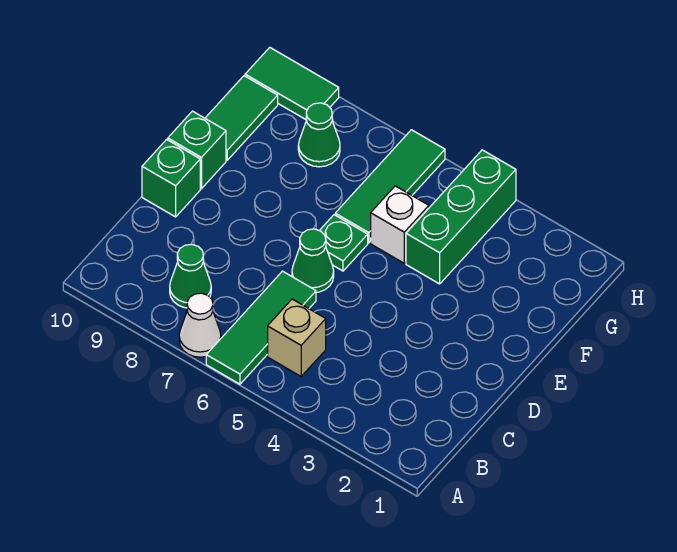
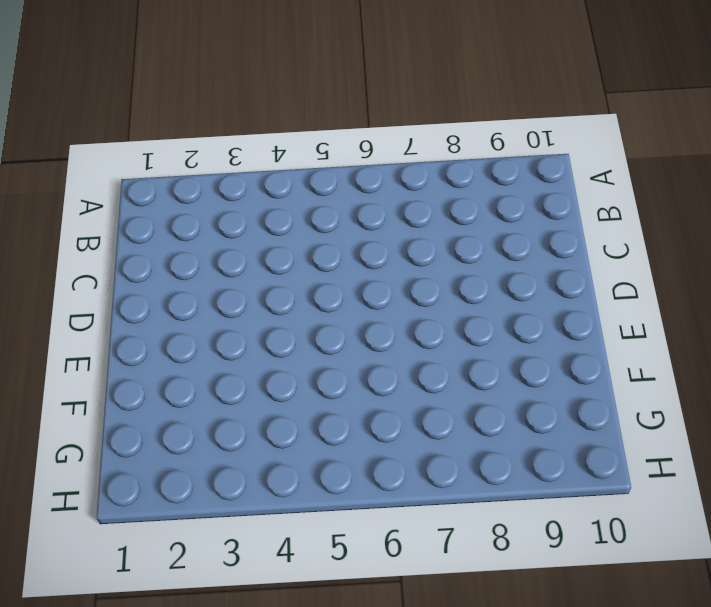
none -> green tile A6:C6 level 1
none -> white cone A7 level 1
none -> tan brick B5 level 1

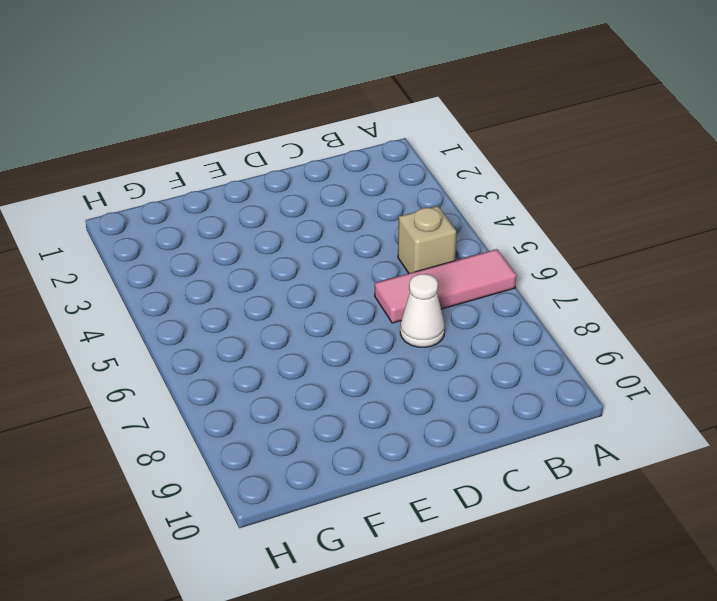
pink tile A6:C6 level 1 -> green tile A6:C6 level 1
white cone C7 level 1 -> white cone A7 level 1
none -> green cone B8 level 1
none -> green cone D6 level 1
none -> green brick D10 level 1

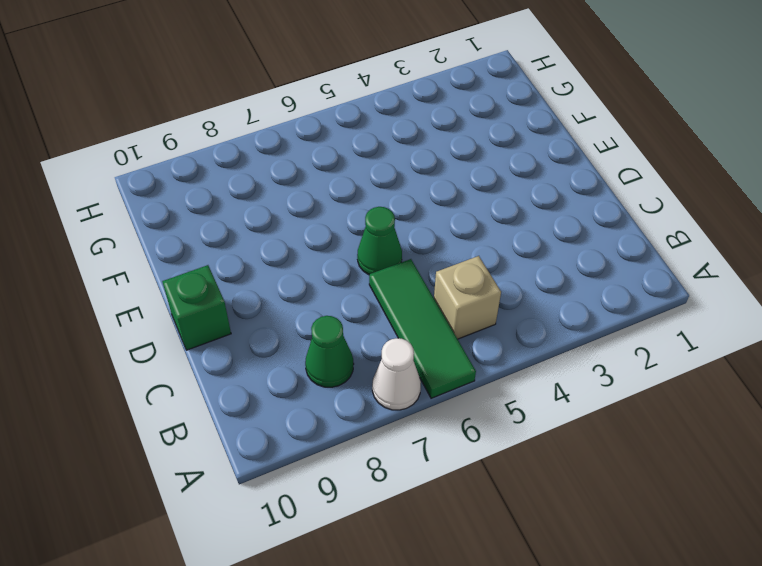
none -> green plate E6 level 1
none -> green brick E10 level 1
none -> green brick F4:H4 level 1

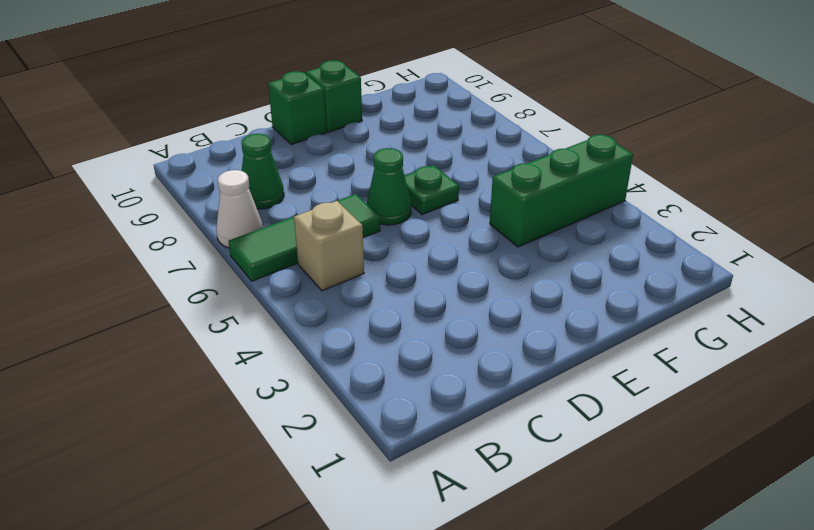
none -> white brick F5 level 1
none -> green tile F6:H6 level 1
none -> green tile F10:G10 level 1

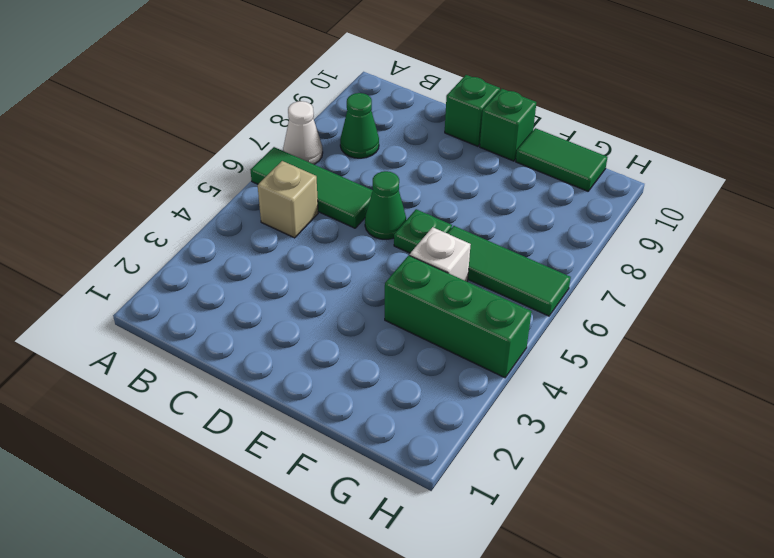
none -> green cone G8 level 1
none -> green tile H9:H10 level 1

